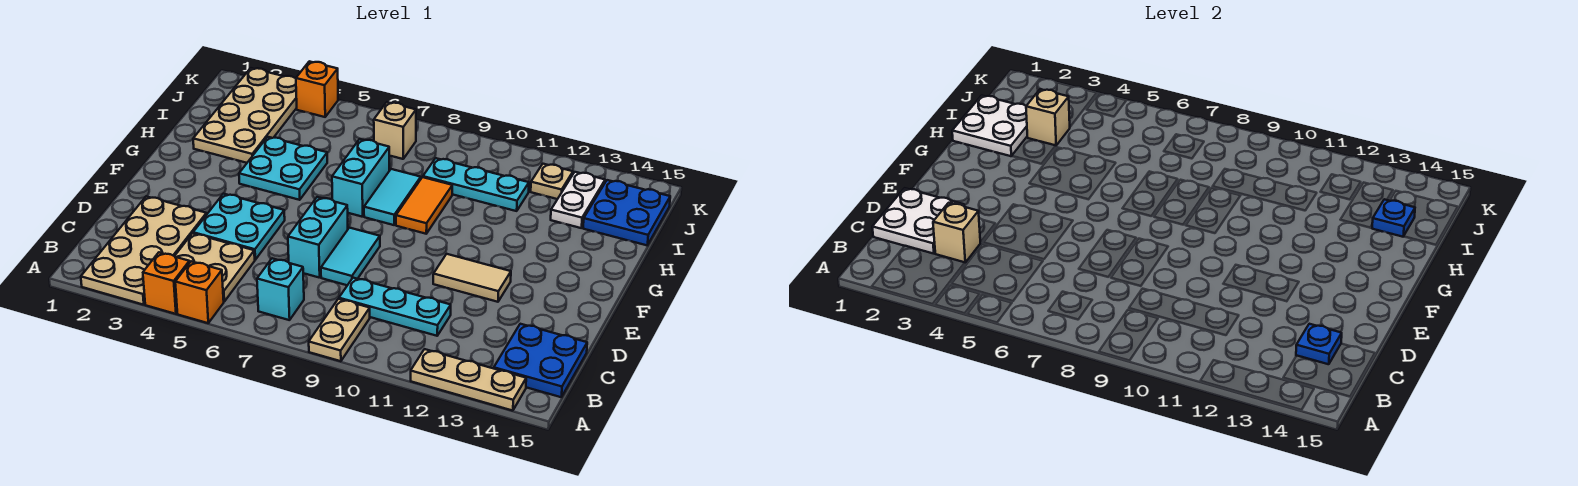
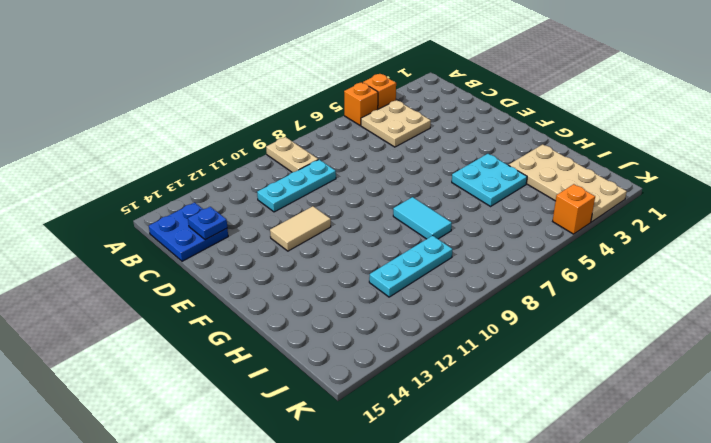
none -> tan plate A2:D3 level 1
none -> tan plate A12:A14 level 1
none -> cyan brick B7 level 1
none -> cyan plate D4:E5 level 1

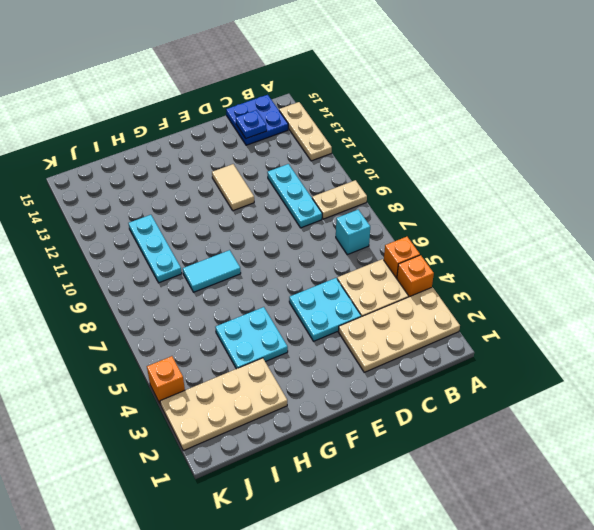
none -> cyan brick D7:E7 level 1
none -> cyan tile D8:E8 level 1
none -> cyan brick G7:H7 level 1
none -> orange tile G9:H9 level 1

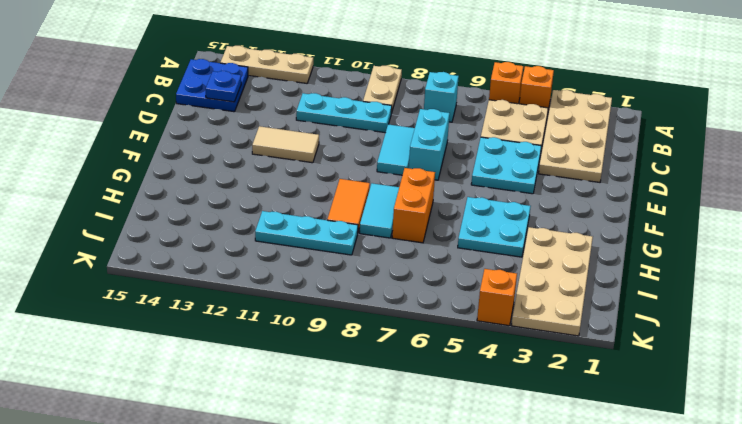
orange brick G7:H7 level 1 -> cyan brick G7:H7 level 1
none -> white plate I13:J13 level 1
none -> blue plate I14:J15 level 1
none -> tan brick J7 level 1
none -> tan plate J12 level 1

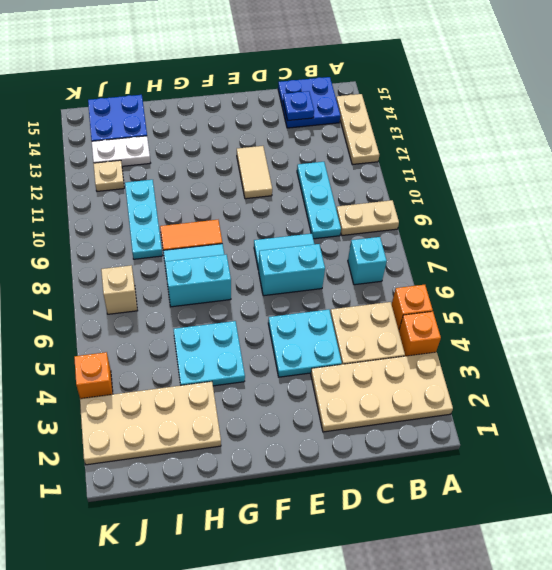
none -> white plate C1:D2 level 2
none -> tan brick C3 level 2
none -> white plate H1:I2 level 2
none -> tan brick I3 level 2

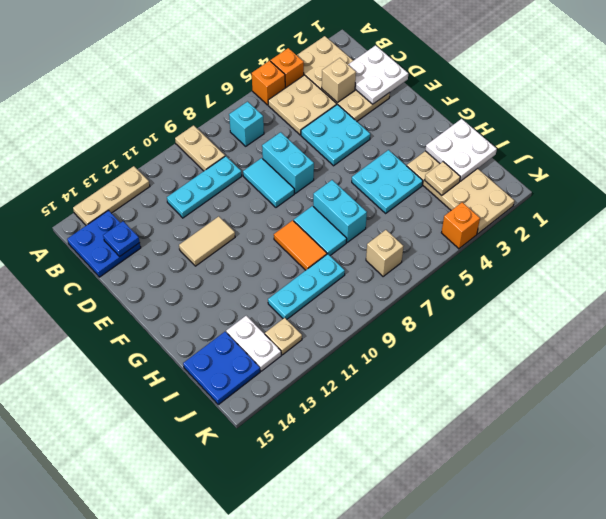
tan plate I3 level 2 -> tan brick I3 level 2
none -> blue plate I14 level 2

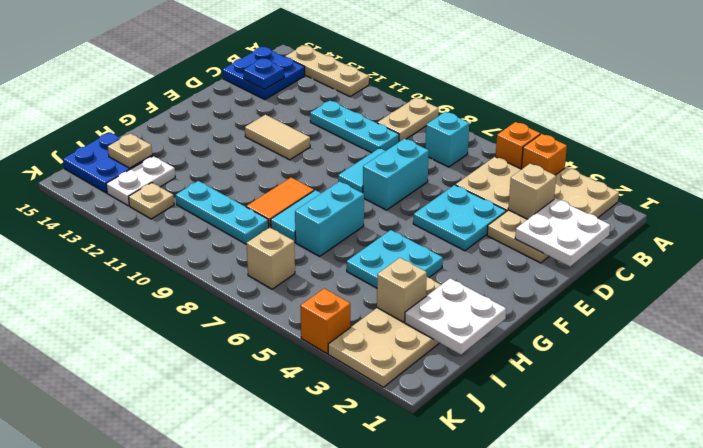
tan plate I14 level 2 -> blue plate I14 level 2

